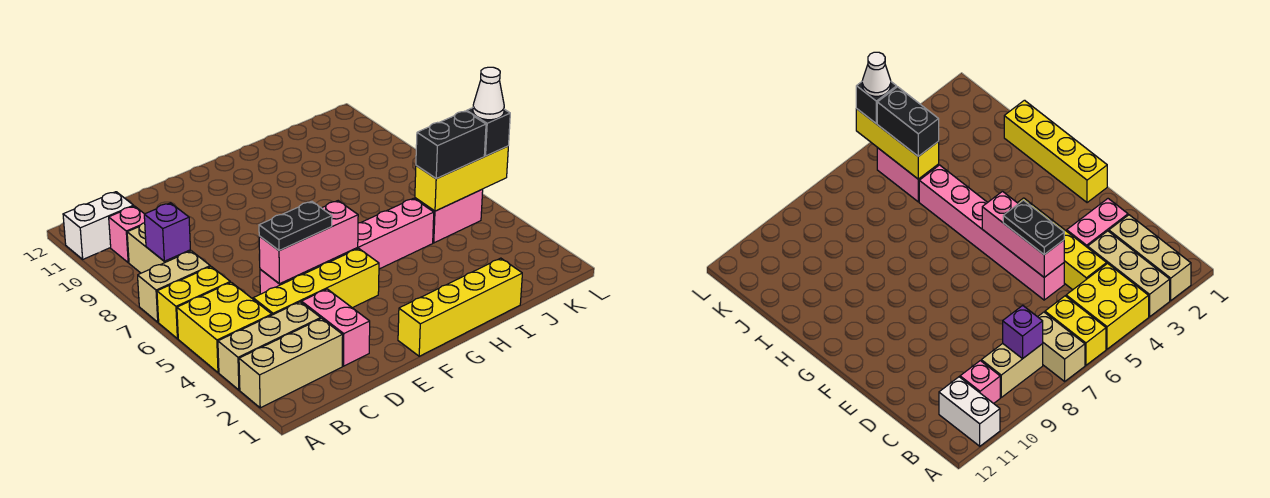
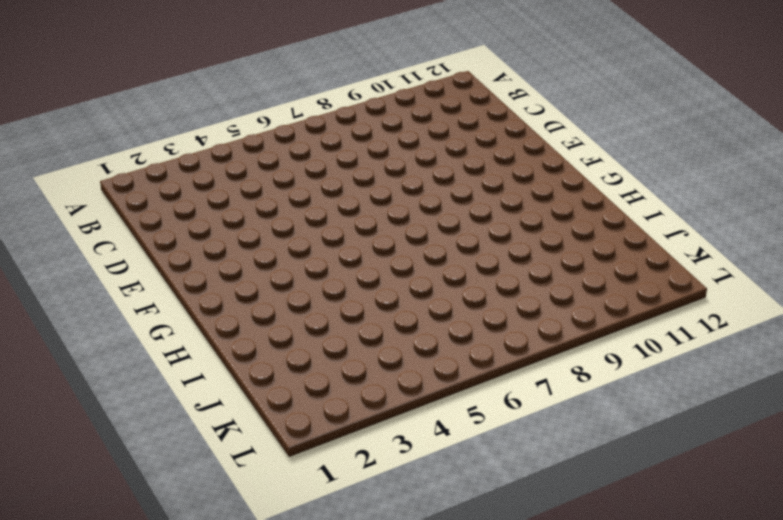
none -> tan brick A2:C2 level 1
none -> tan brick A3:C3 level 1
none -> yellow brick A4:B5 level 1

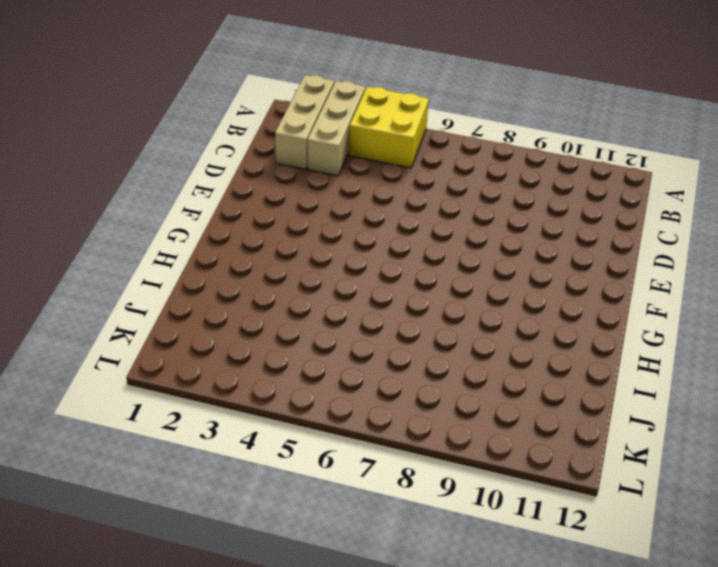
none -> yellow brick A6:B6 level 1
none -> tan brick A7:B7 level 1
none -> white brick A11:B11 level 1

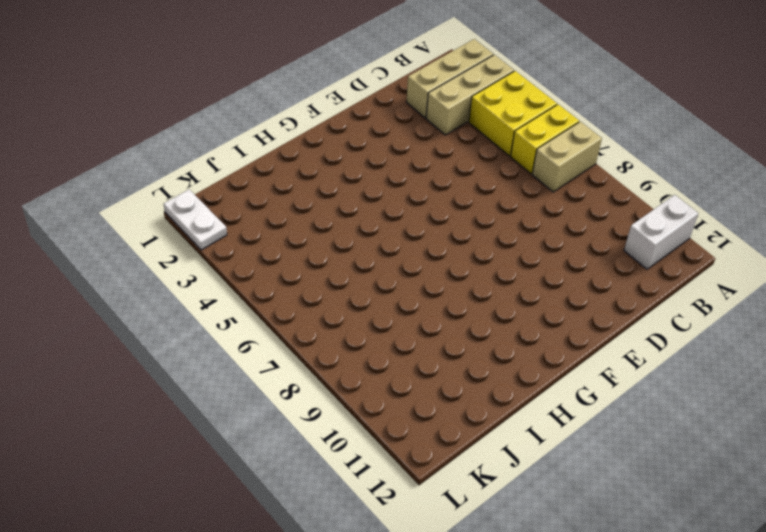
white plate L1:L2 level 1 -> none
none -> tan brick B8:B9 level 1
none -> pink brick B10 level 1
none -> yellow brick C4:F4 level 1

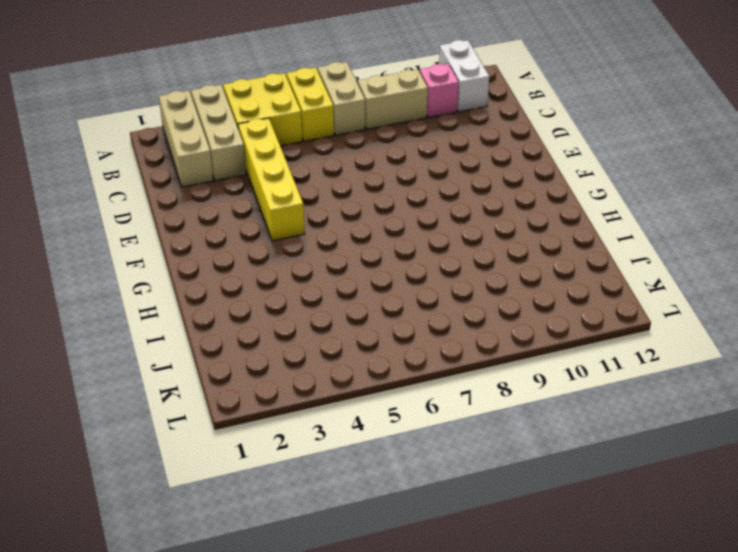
none -> pink brick D2:D3 level 1
none -> pink brick D5:I5 level 1
none -> yellow brick F1:I1 level 1

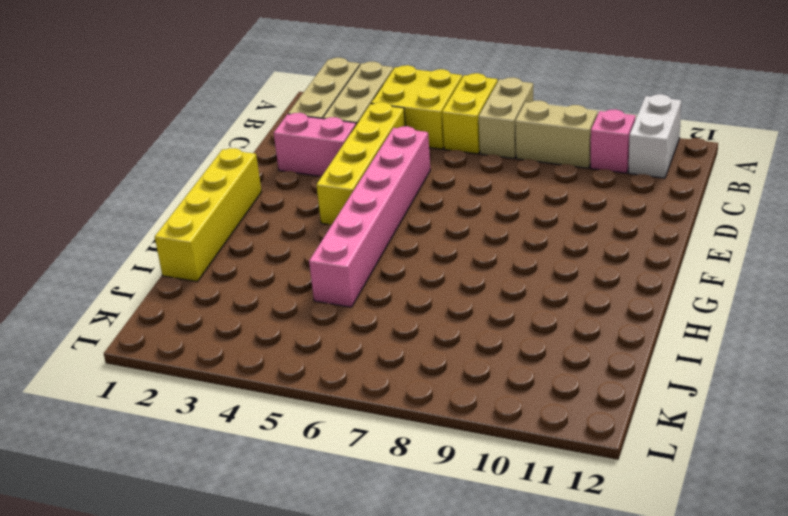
none -> pink brick J5:K5 level 1
none -> purple brick B8 level 2
none -> pink brick D5:F5 level 2

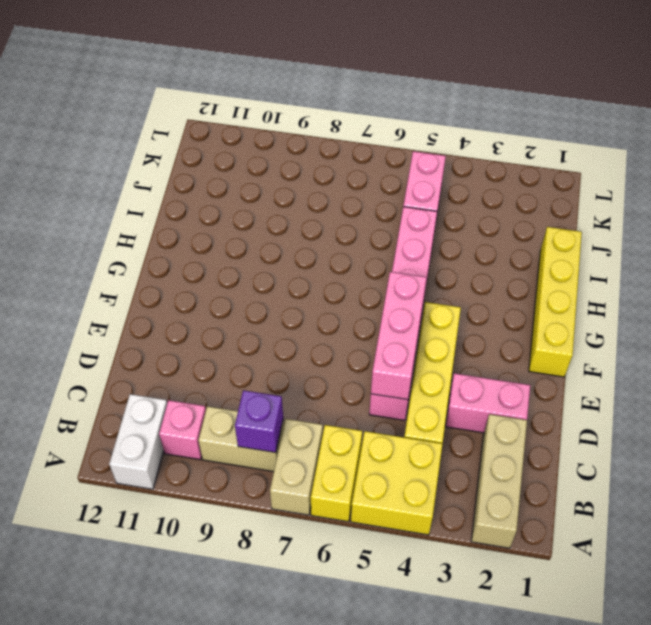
none -> tan brick A3:C3 level 1
none -> yellow brick J5:L5 level 2
none -> black plate D5:E5 level 3

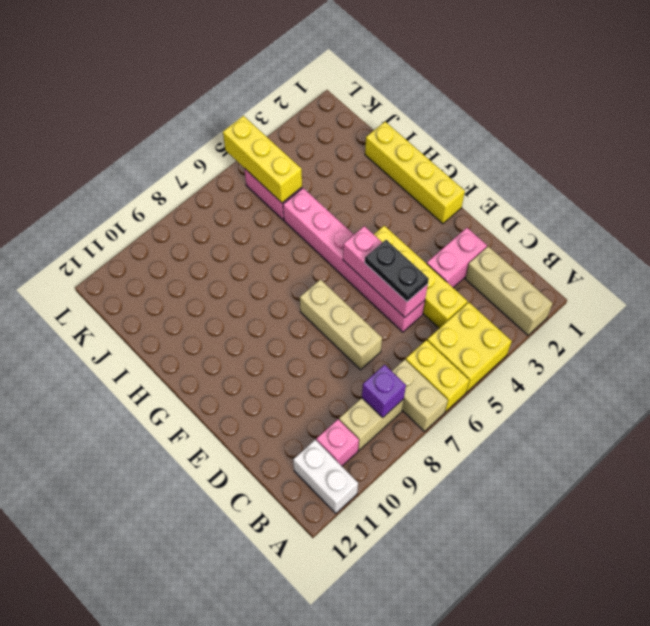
tan brick D7:F7 level 1 -> tan brick A3:C3 level 1
none -> black brick J5:K5 level 3
none -> black brick L5 level 3
none -> white cone L5 level 4

